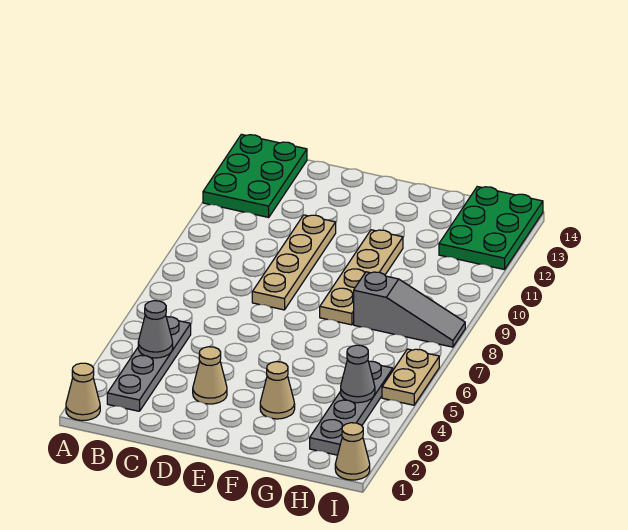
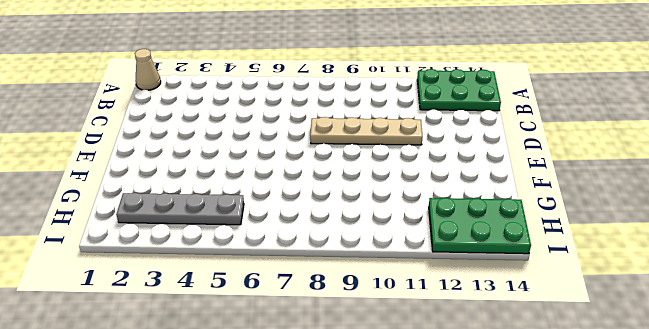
none -> grey plate B2:B5 level 1
none -> tan cone D3 level 1
none -> tan cone F3 level 1

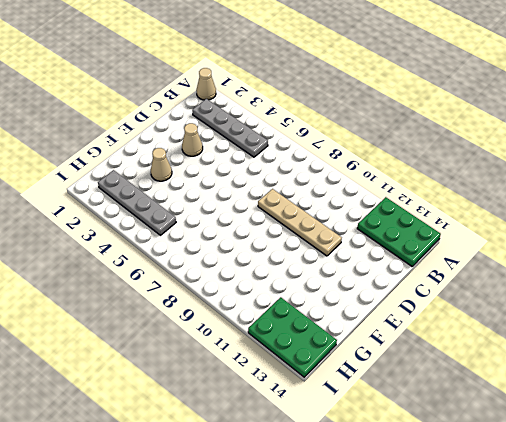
none -> tan plate F8:F11 level 1
none -> grey slope G8:I8 level 1 top G
none -> tan cone I1 level 1

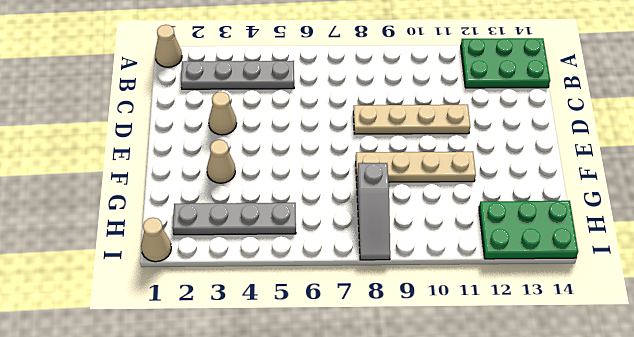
none -> tan plate I5:I6 level 1
none -> grey cone B4 level 2
none -> grey cone H4 level 2

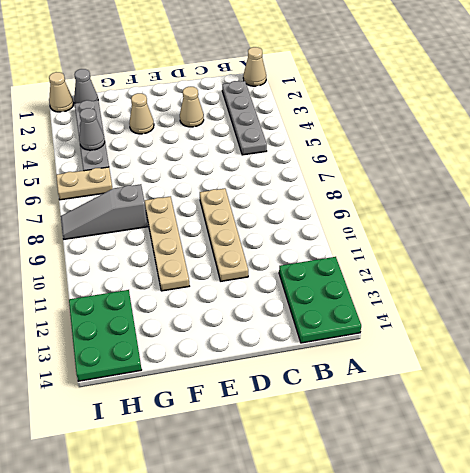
grey cone H1 level 1 -> grey cone B4 level 2
tan plate H6:I6 level 1 -> tan plate I5:I6 level 1

